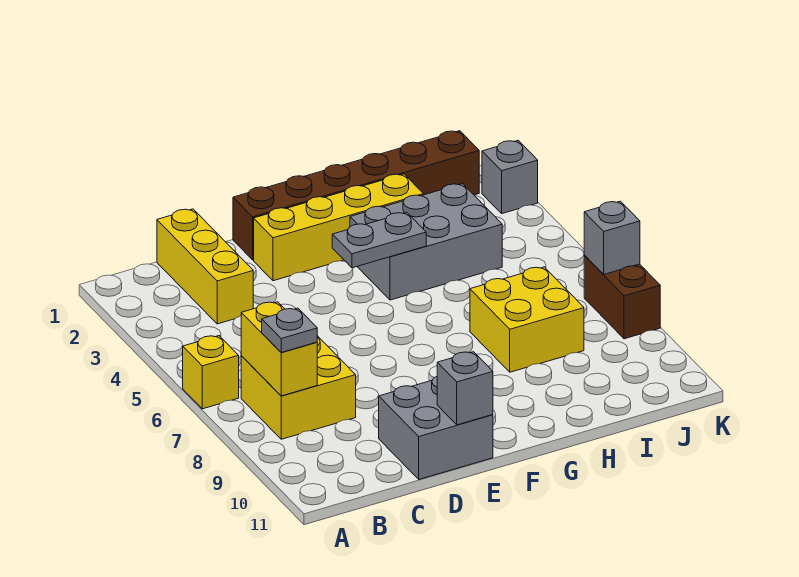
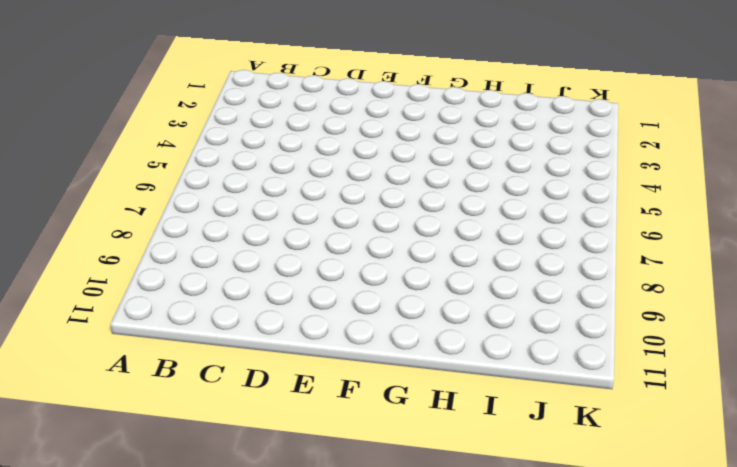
none -> yellow brick A6 level 1
none -> yellow brick B7:C8 level 1
none -> yellow brick C1:C3 level 1

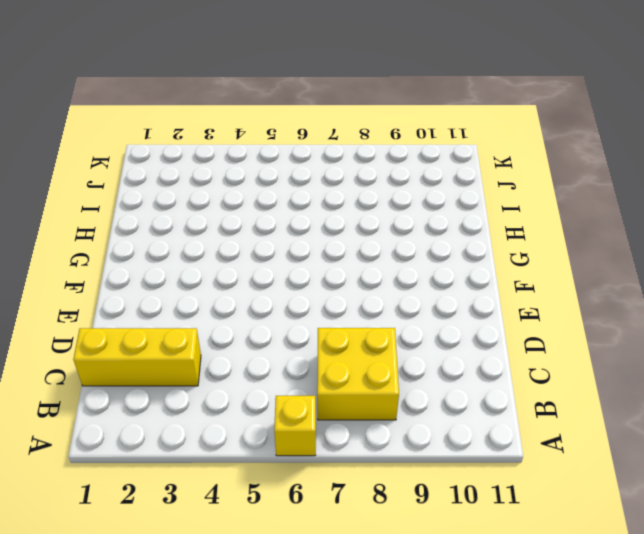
none -> grey brick D10:E11 level 1
none -> brown brick E1:J1 level 1
none -> yellow brick E2:H2 level 1

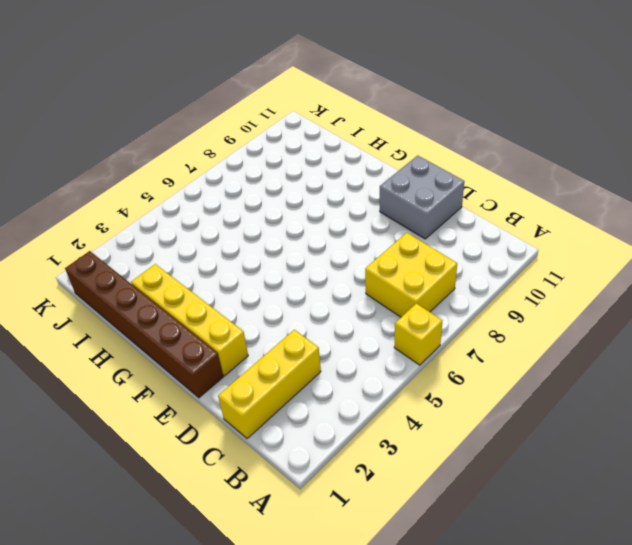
none -> grey brick G3:I4 level 1
none -> yellow brick H7:I8 level 1
none -> grey brick K2 level 1

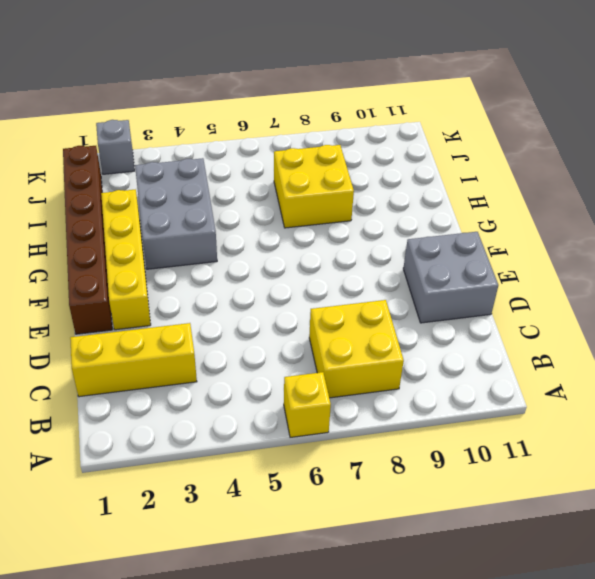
none -> brown brick K7:K8 level 1
none -> yellow brick B7:B8 level 2
none -> grey brick E11 level 2

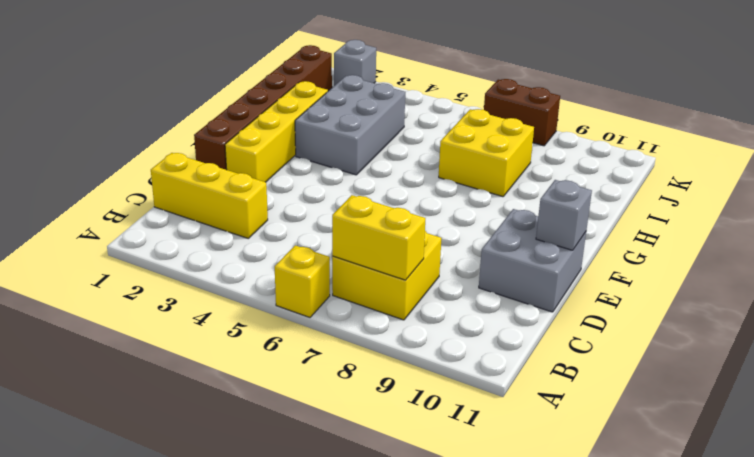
none -> grey plate F4:G4 level 2
none -> grey brick K7 level 2
none -> grey plate B8 level 3

